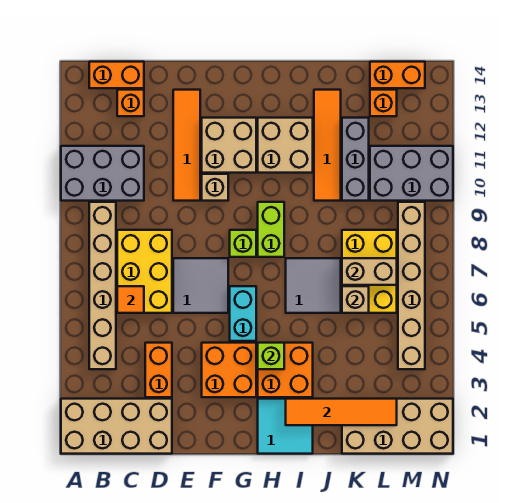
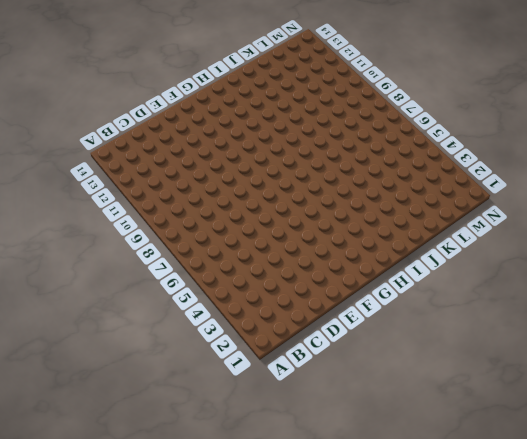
none -> tan brick A1:D2 level 1
none -> grey brick A10:C11 level 1
none -> tan brick B4:B9 level 1
none -> orange brick B14:C14 level 1

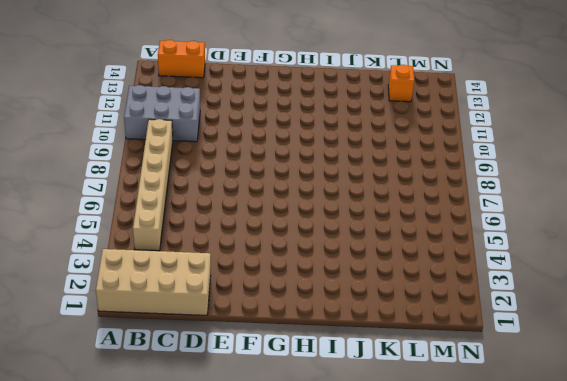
none -> yellow brick C6:D8 level 1
none -> orange brick C13 level 1
none -> orange brick D3:D4 level 1
none -> grey tile E6:F7 level 1

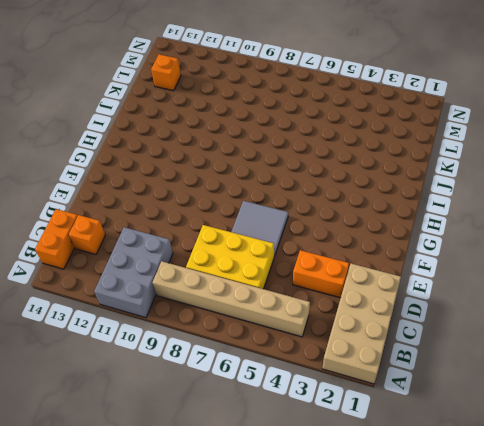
none -> orange tile E10:E13 level 1
none -> orange brick F3:G4 level 1
none -> tan brick F10 level 1
none -> tan brick F11:G12 level 1

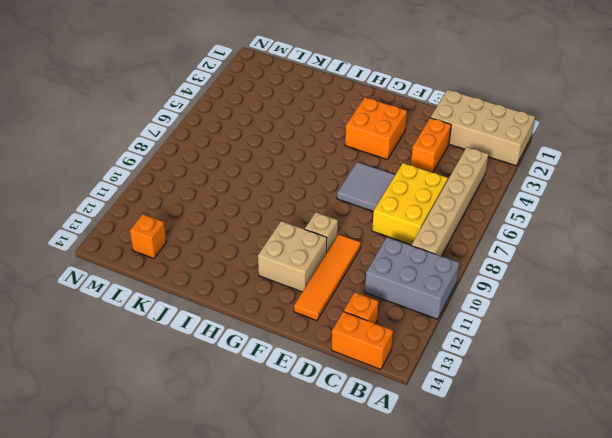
none -> cyan brick G5:G6 level 1
none -> lime brick G8 level 1
none -> cyan tile H1:I2 level 1
none -> orange brick H3:I4 level 1

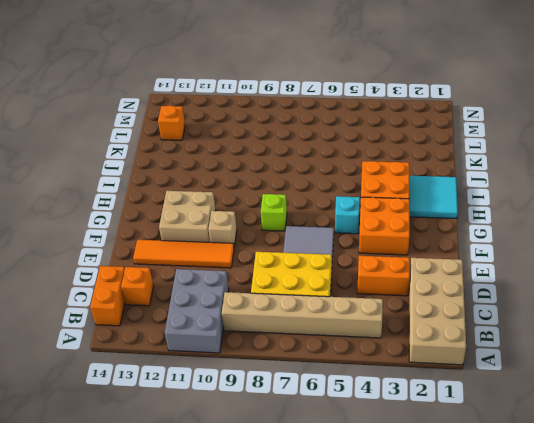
cyan brick G5 level 1 -> cyan brick G5:G6 level 1
none -> lime brick H8:H9 level 1
none -> tan brick H11:I12 level 1
none -> grey tile I6:J7 level 1
none -> orange tile J10:J13 level 1

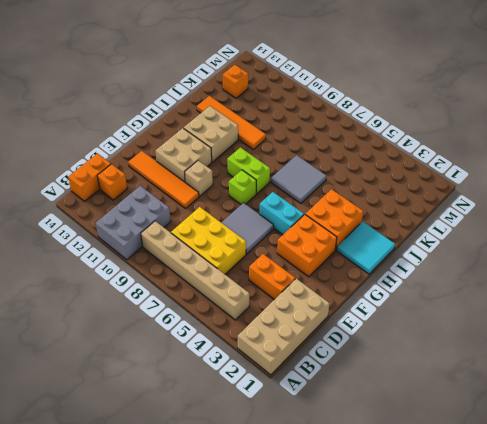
none -> tan brick K1:N2 level 1
none -> yellow brick K6:L8 level 1
none -> grey brick K10:K12 level 1
none -> grey brick L10:N11 level 1

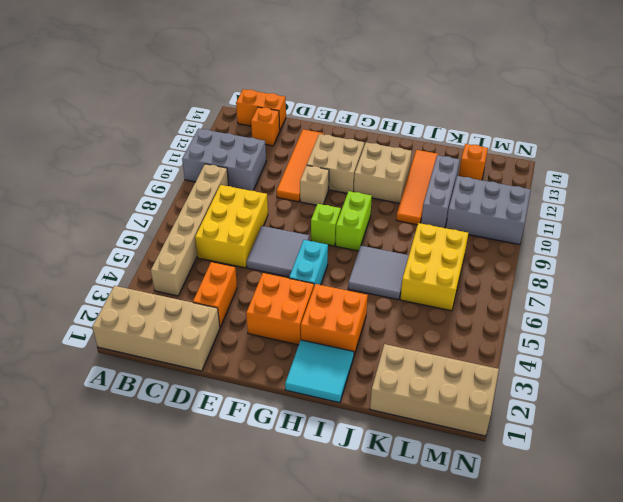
none -> orange brick L14:M14 level 1
none -> tan brick M4:M9 level 1
none -> orange tile C6 level 2
none -> lime brick H4 level 2

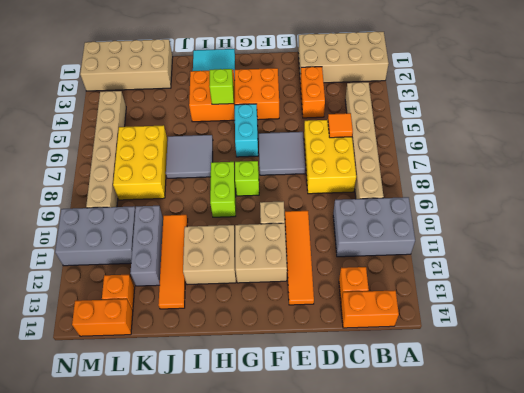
none -> orange tile I2:L2 level 2
none -> tan brick K6 level 2
none -> tan brick K7:L7 level 2

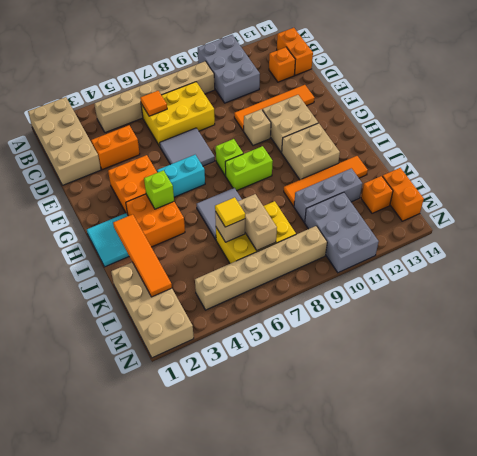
yellow tile K6 level 3 -> none

